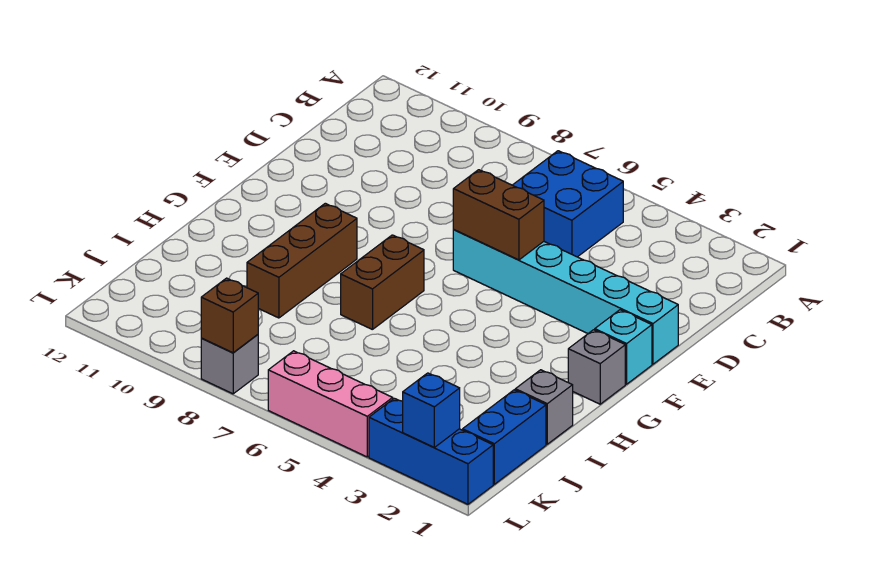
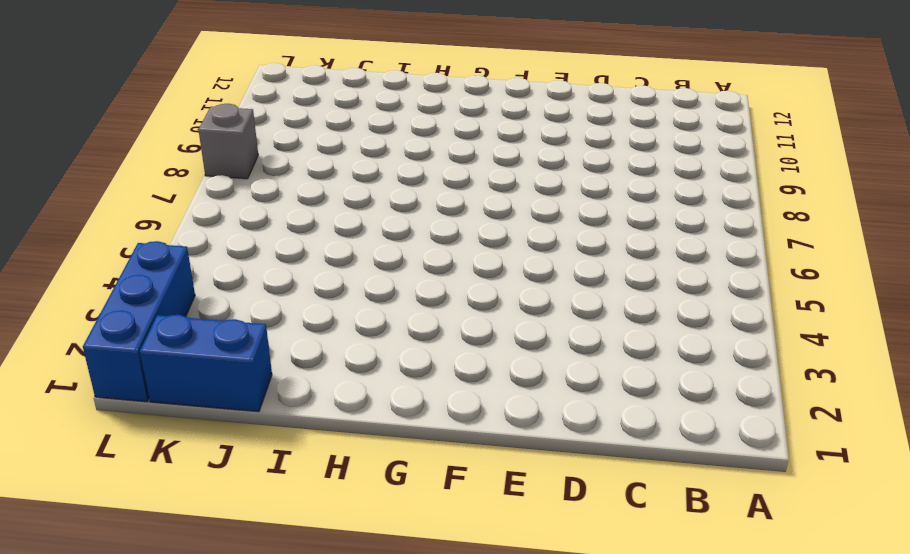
none -> blue brick B5:C6 level 1
none -> cyan brick E1:E6 level 1
none -> cyan brick F1 level 1

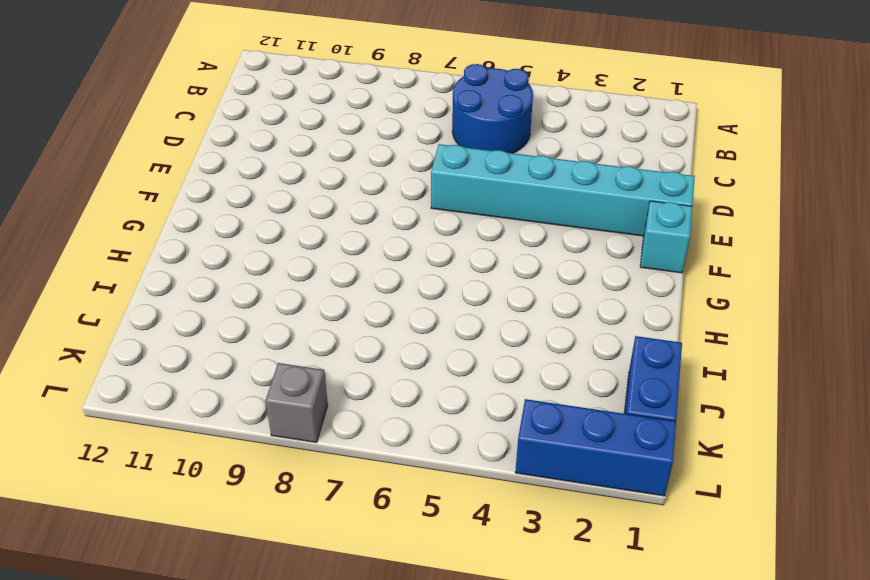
blue round brick B5:C6 level 1 -> blue brick B5:C6 level 1
none -> grey brick G1 level 1
none -> brown brick G7:H7 level 1
none -> brown brick G9:I9 level 1

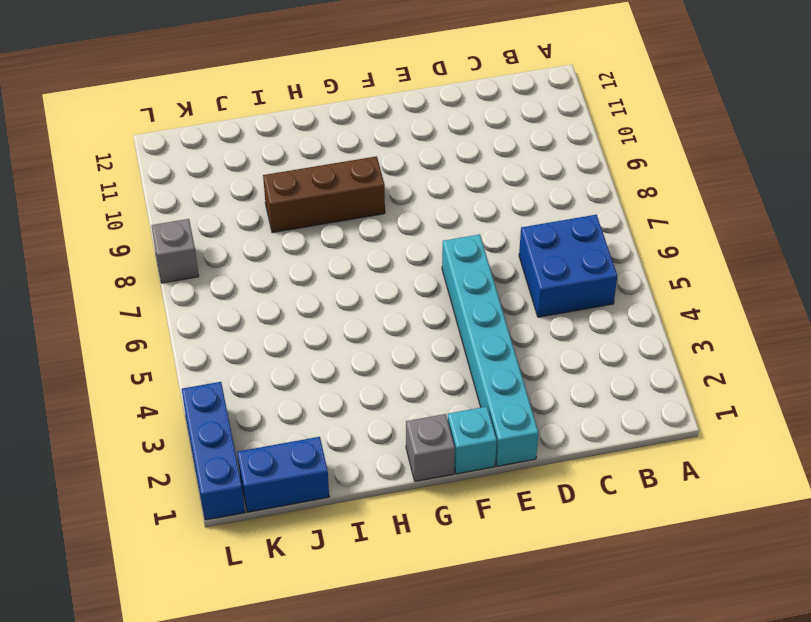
none -> brown brick G7:H7 level 1
none -> grey brick I1 level 1
none -> pink brick L4:L6 level 1

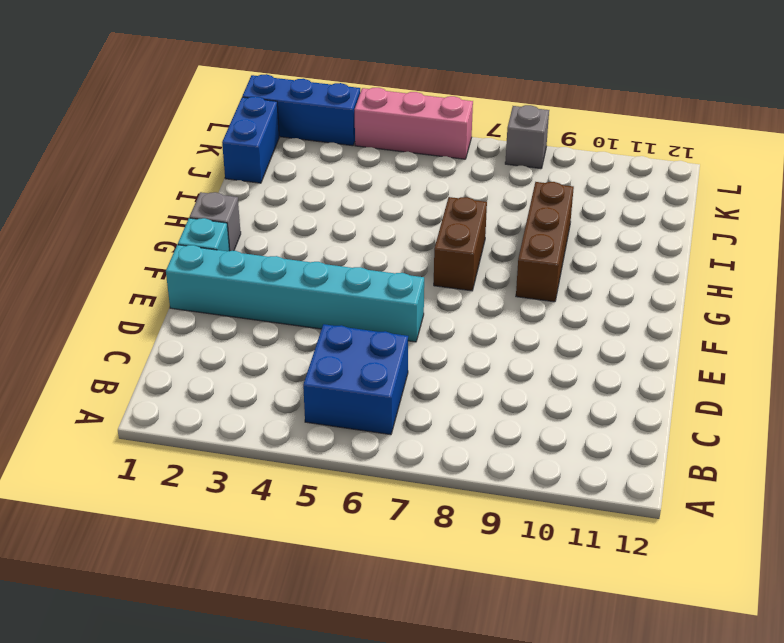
none -> grey brick I1 level 1
none -> brown brick E5:E6 level 2
none -> blue brick L2 level 2

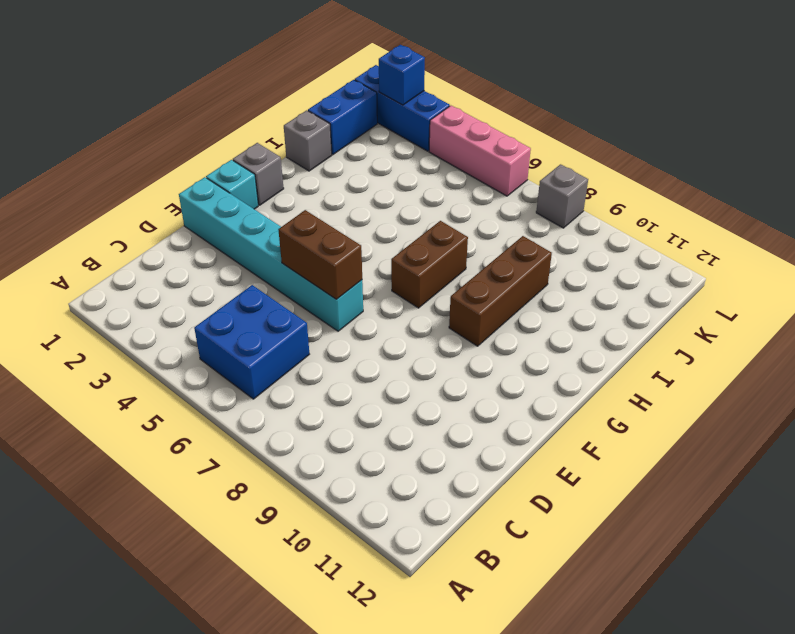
none -> brown brick L8 level 2

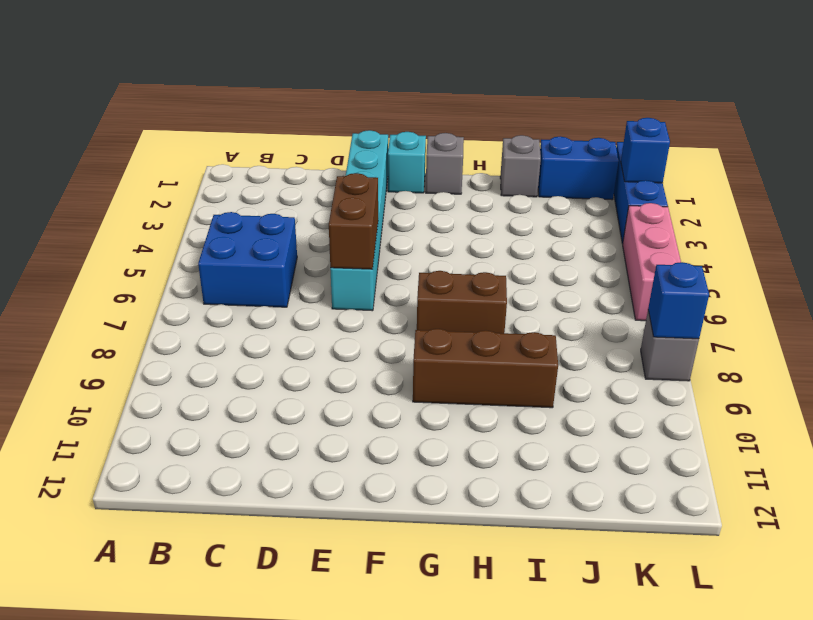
blue brick L8 level 2 -> brown brick L8 level 2

